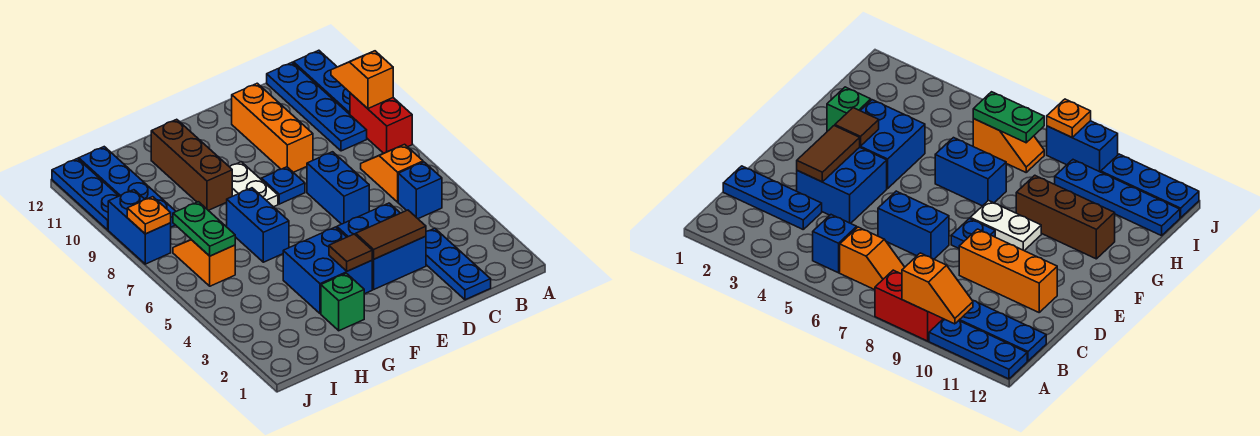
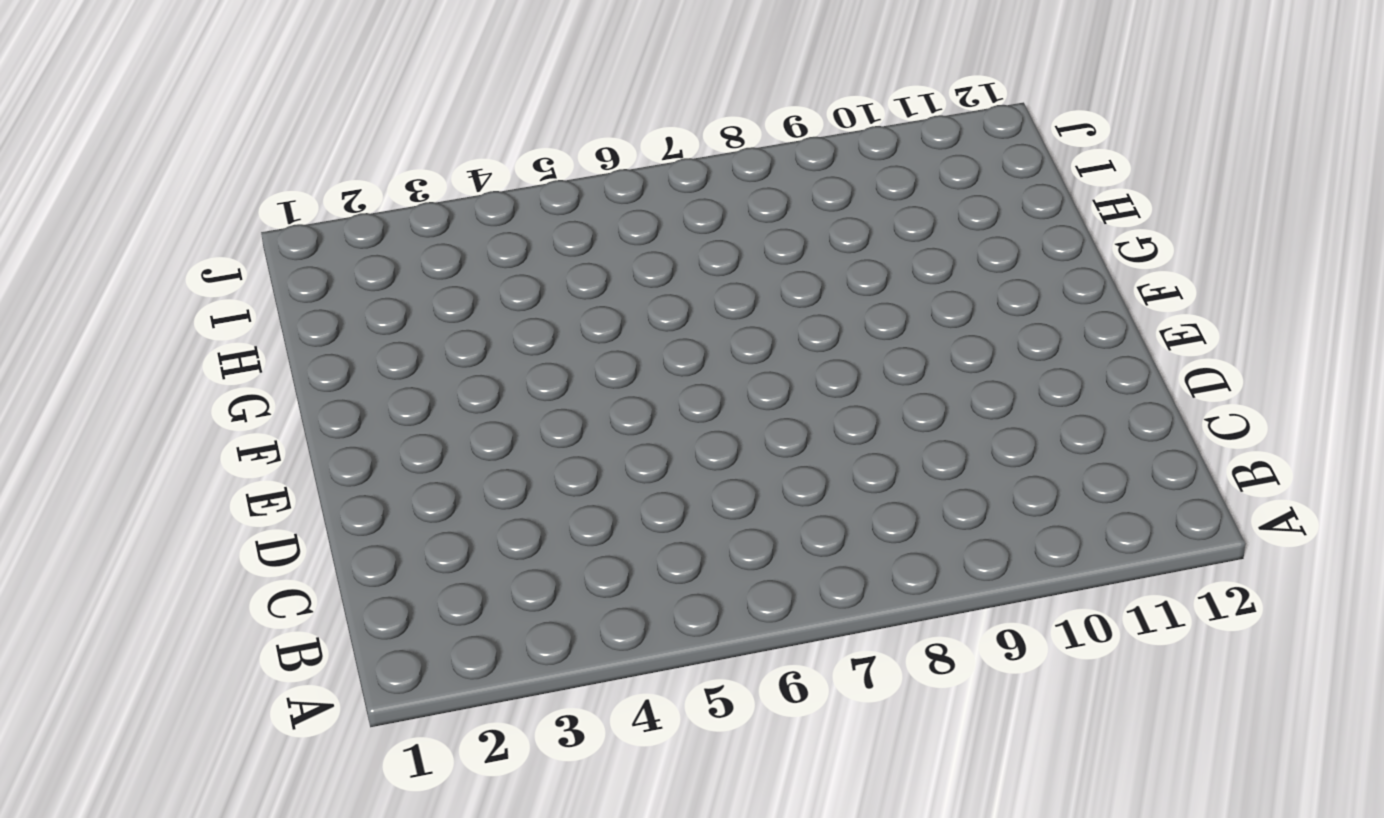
none -> red brick A8:A9 level 1
none -> blue plate A10:A12 level 1
none -> blue brick B5 level 1

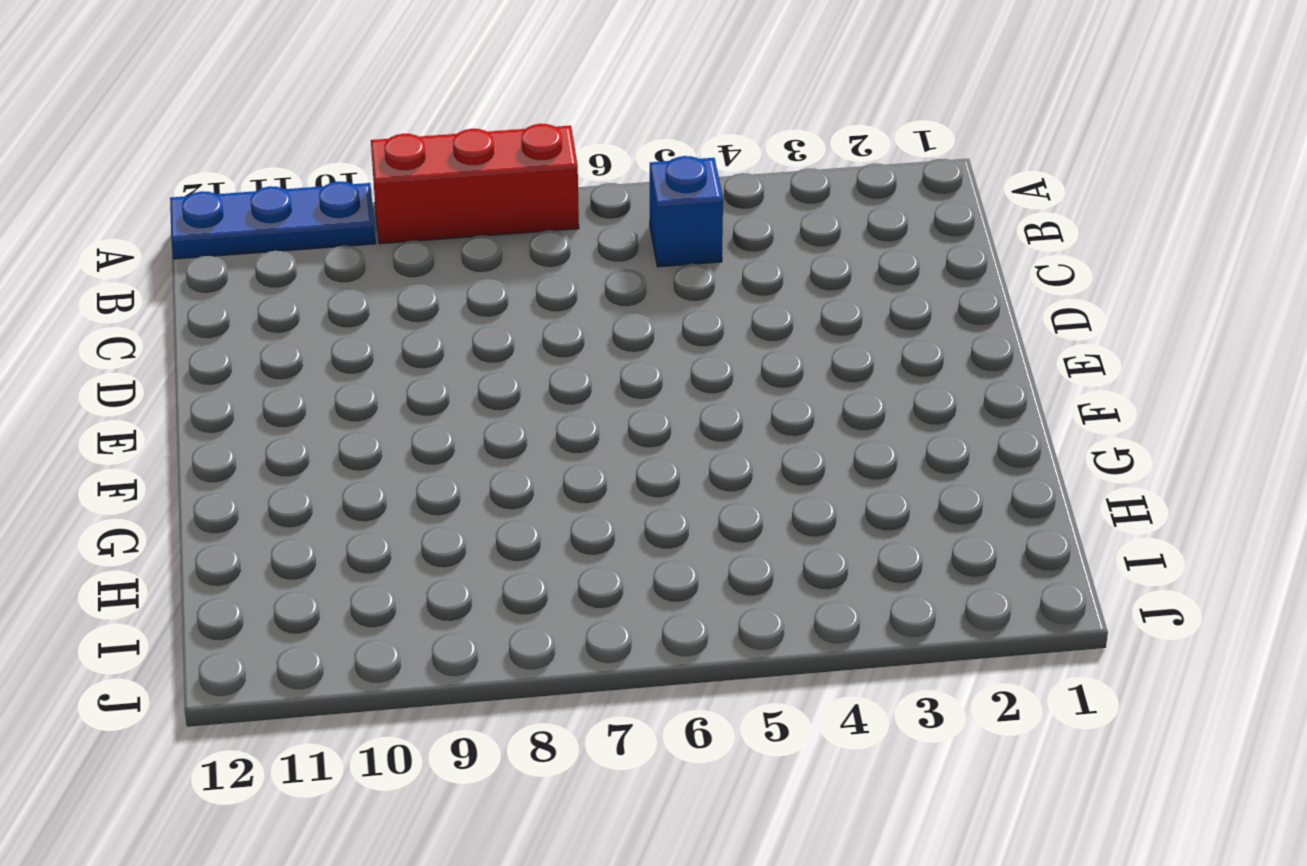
red brick A7:A9 level 1 -> red brick A8:A9 level 1
none -> orange slope B6:B7 level 1 top 6
none -> blue plate B9:B12 level 1
none -> blue plate C1:C3 level 1

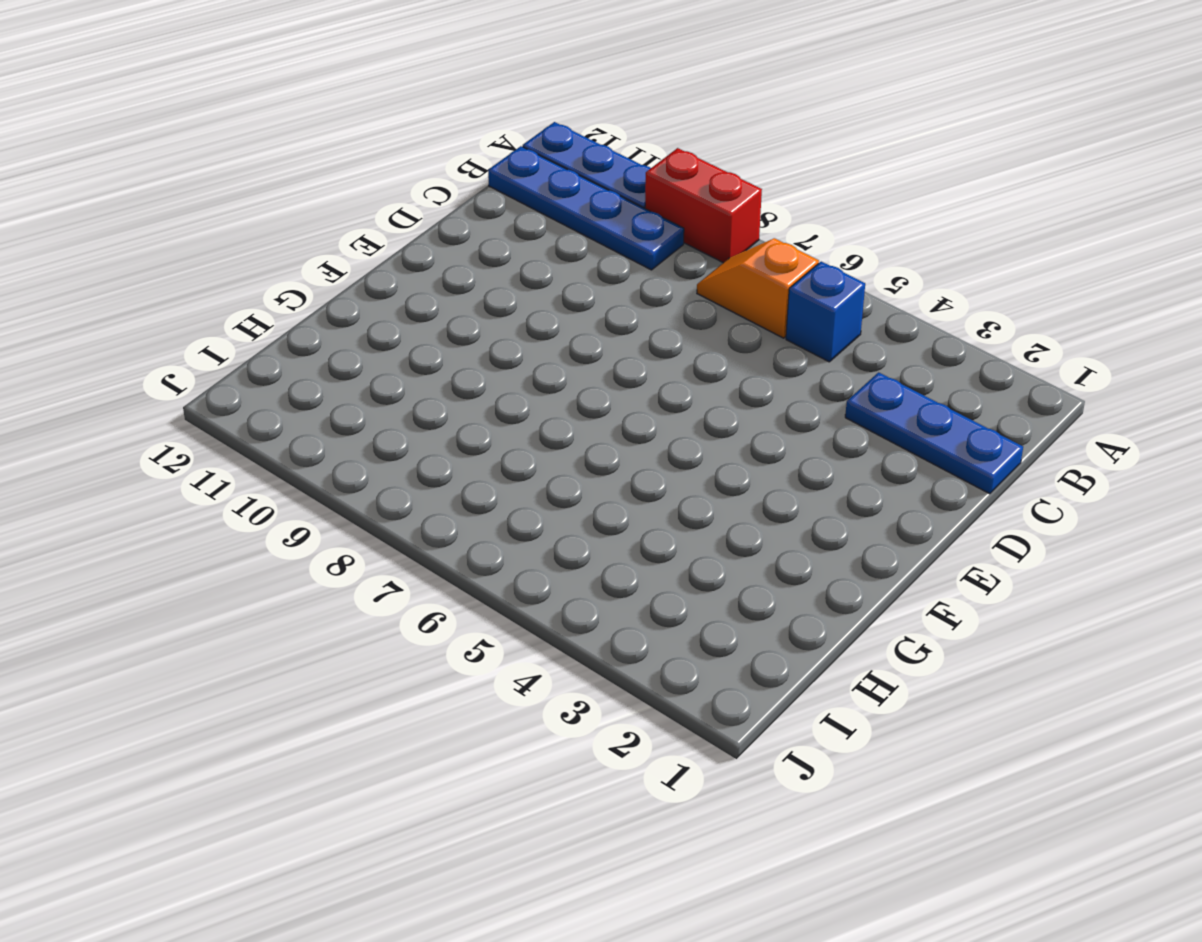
none -> blue brick D3:E4 level 1
none -> blue brick D6:D7 level 1
none -> orange brick D9:D11 level 1

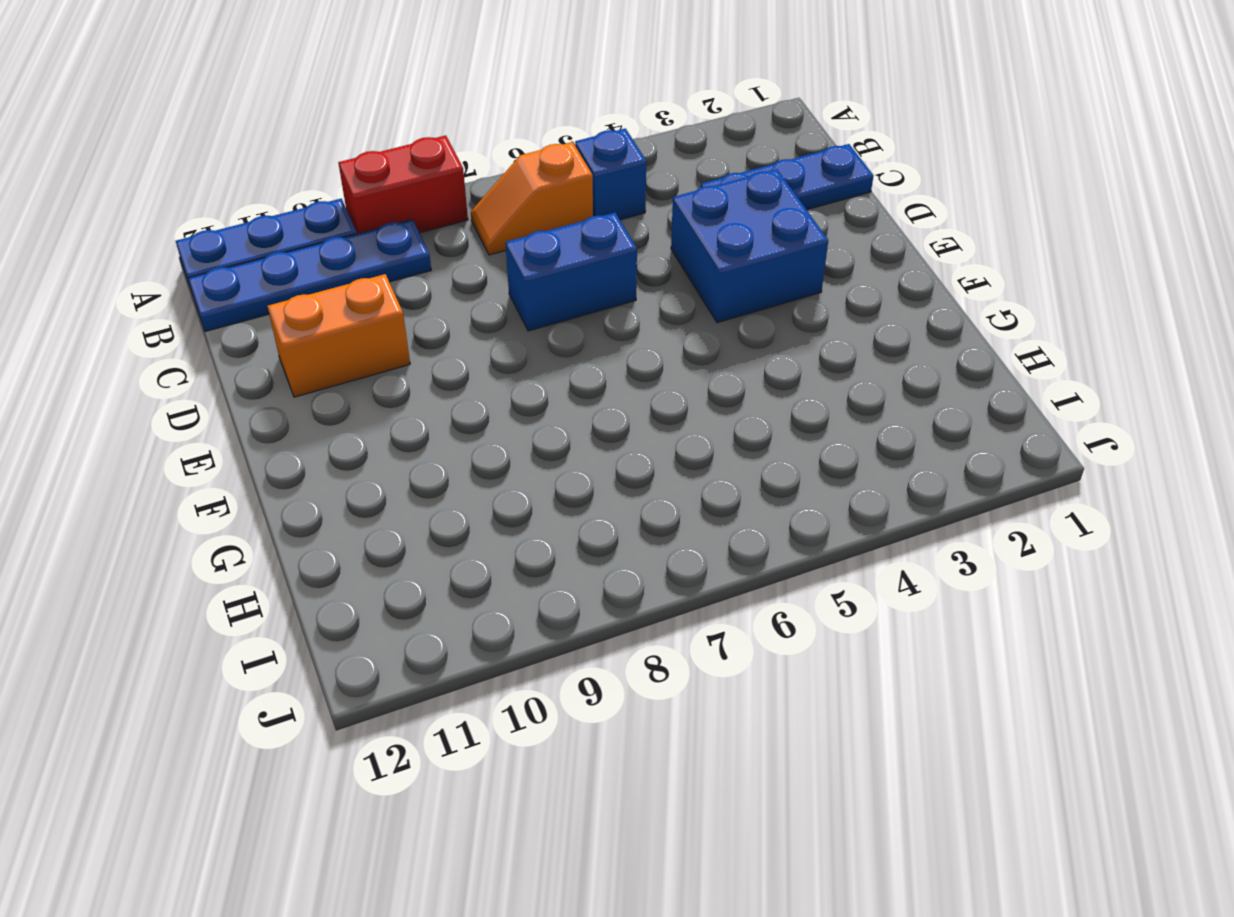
orange brick D10:D11 level 1 -> orange brick D9:D11 level 1
none -> blue plate E8 level 1
none -> blue brick F3:G4 level 1
none -> white plate F8:F9 level 1

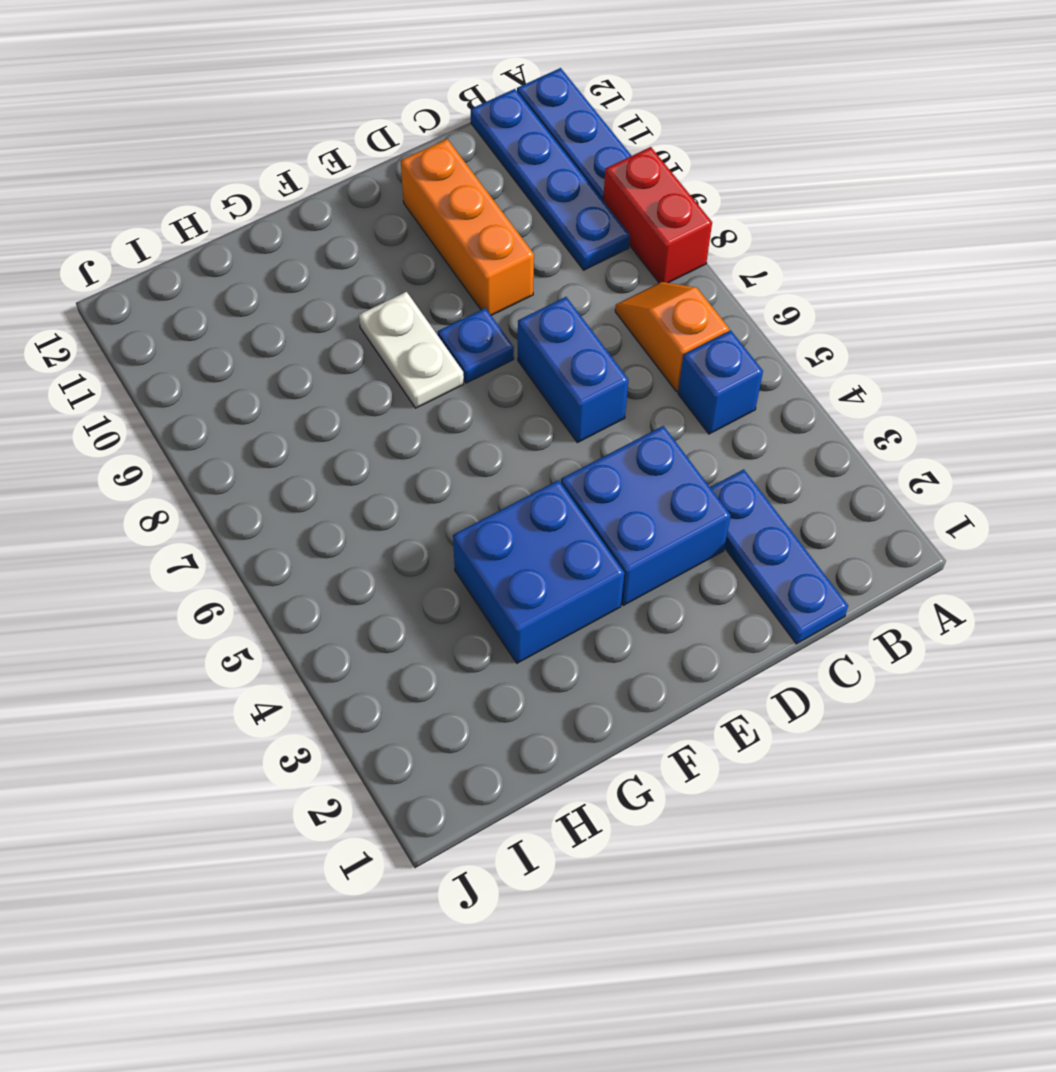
none -> green brick G2 level 1
none -> blue brick G6:G7 level 1
none -> brown brick G9:G11 level 1

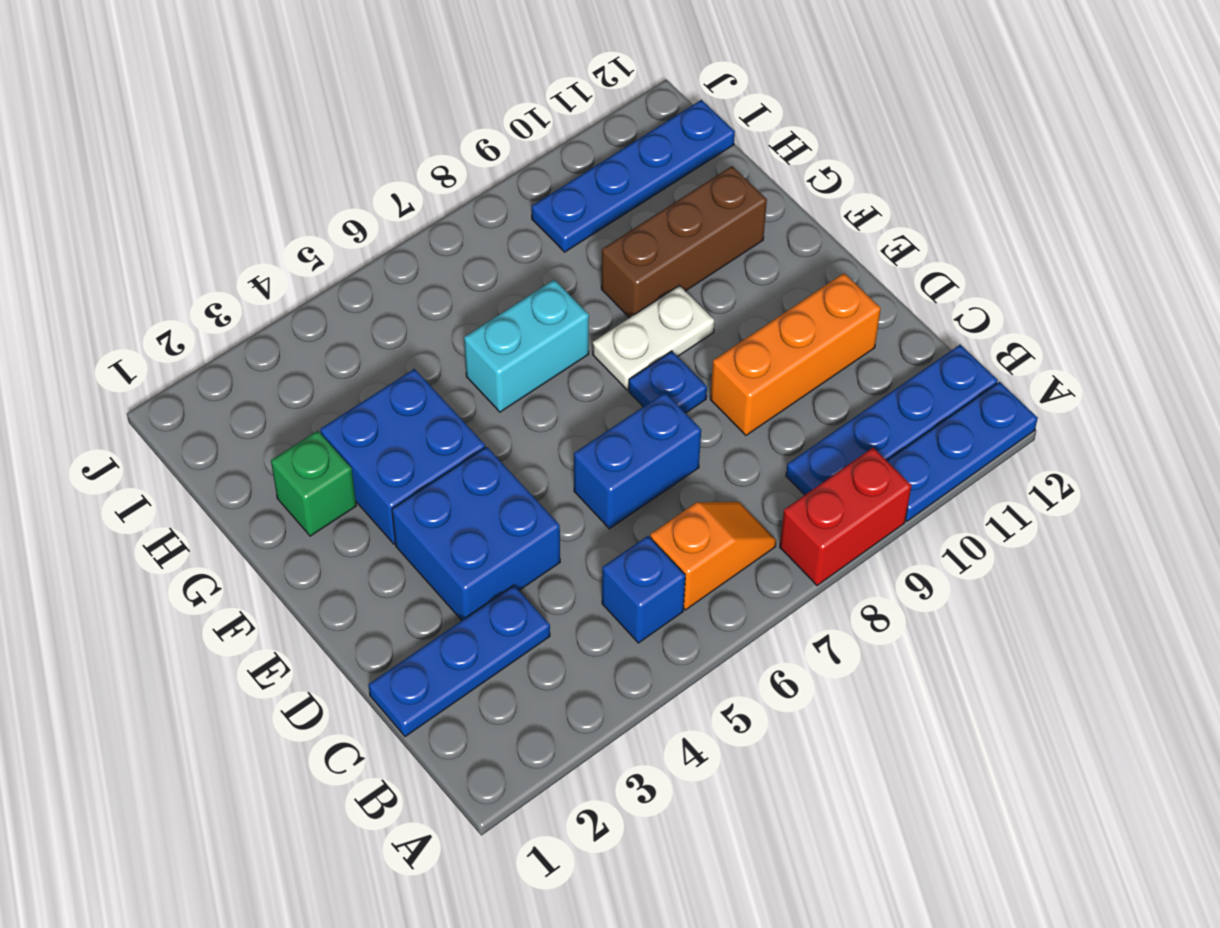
cyan brick G6:G7 level 1 -> blue brick G6:G7 level 1
none -> orange slope I6:I7 level 1 top 6
none -> blue brick J8:J9 level 1
none -> blue plate J10:J12 level 1

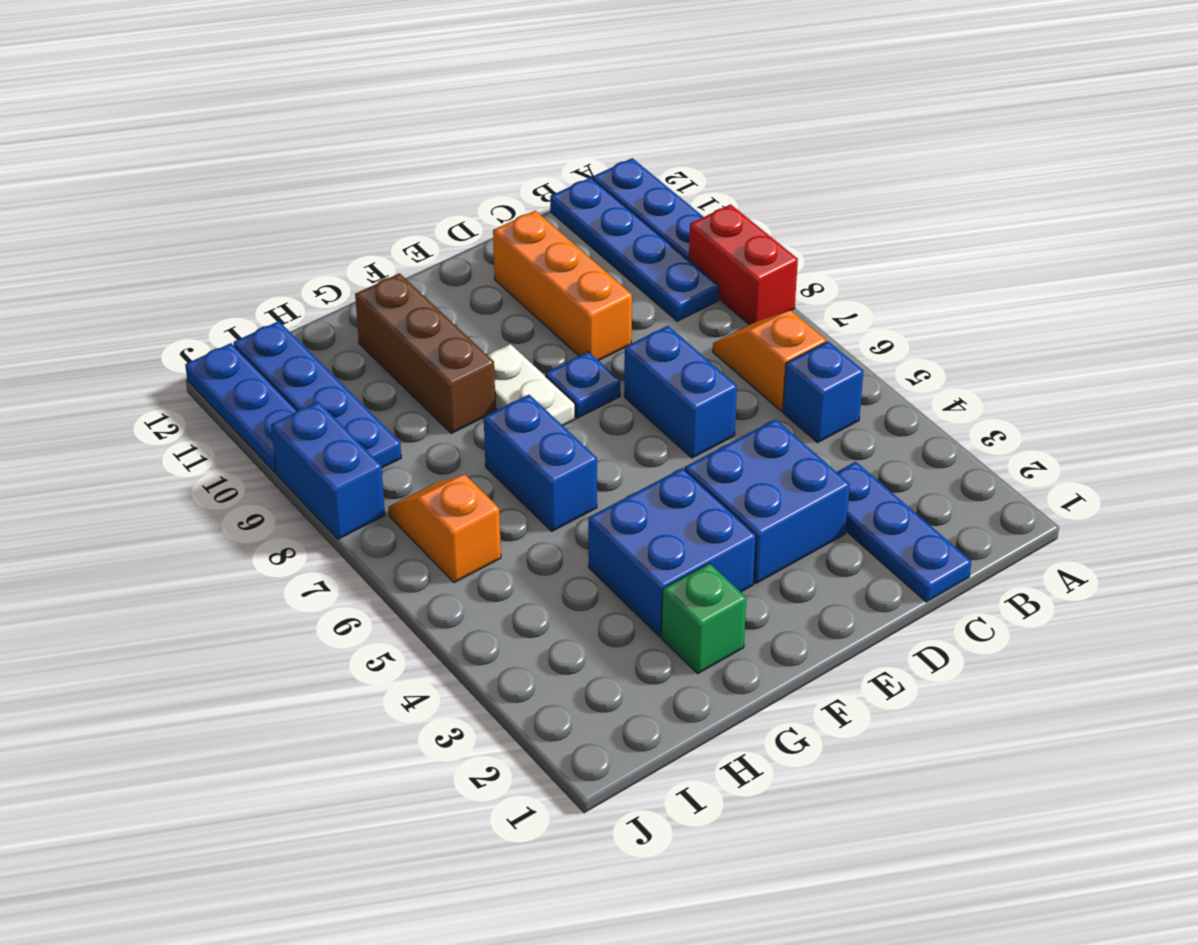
none -> orange slope A9:A10 level 2 top 9
none -> brown tile D3:E3 level 2
none -> brown tile F3 level 2

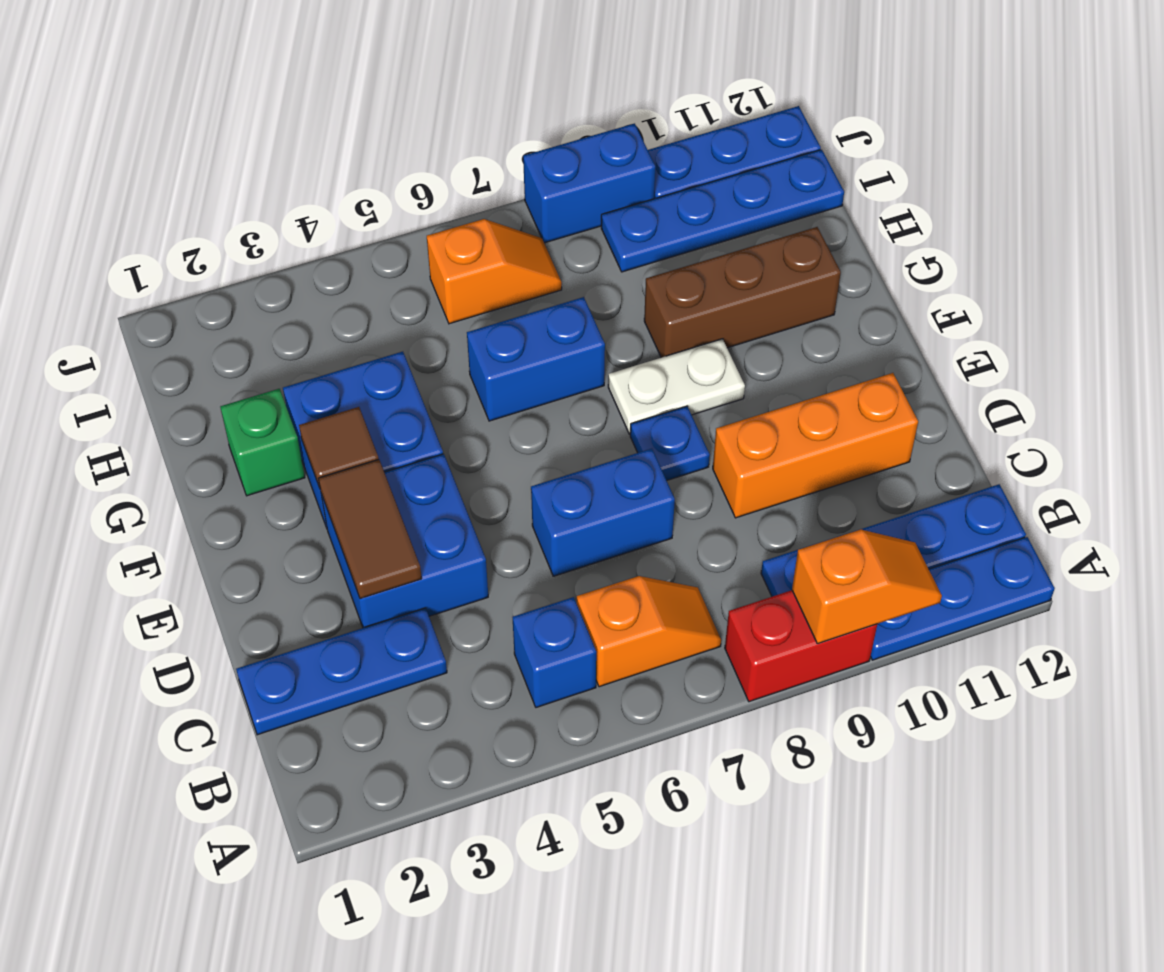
none -> green plate I6:I7 level 2
none -> orange plate J8 level 2

